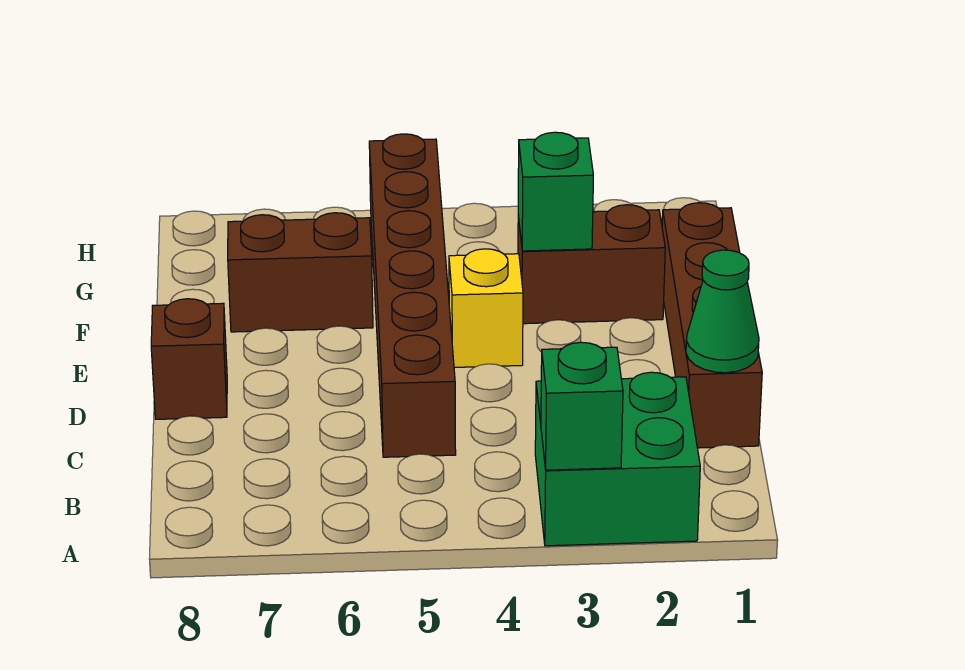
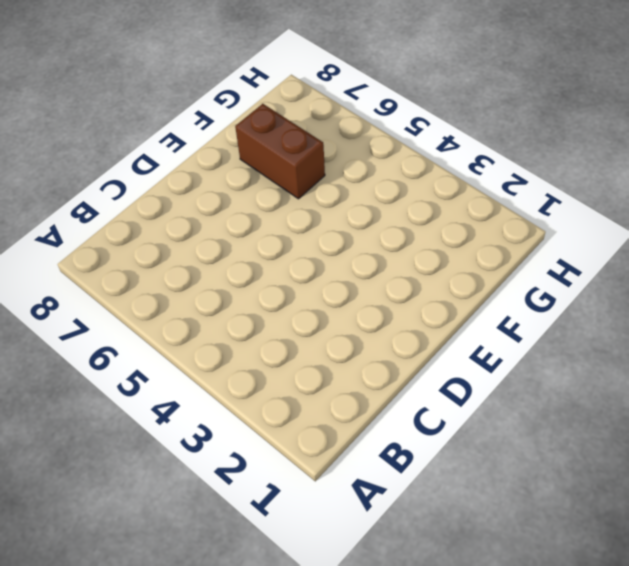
none -> green brick A2:B3 level 1
none -> brown brick C1:F1 level 1

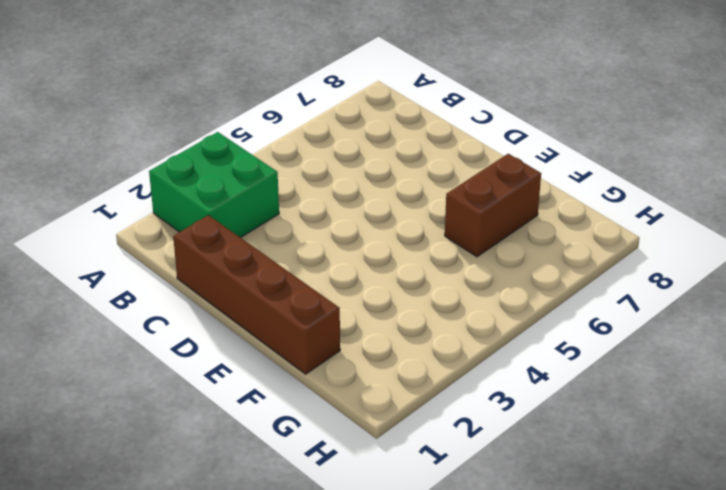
none -> brown brick C5:H5 level 1
none -> brown brick D8 level 1

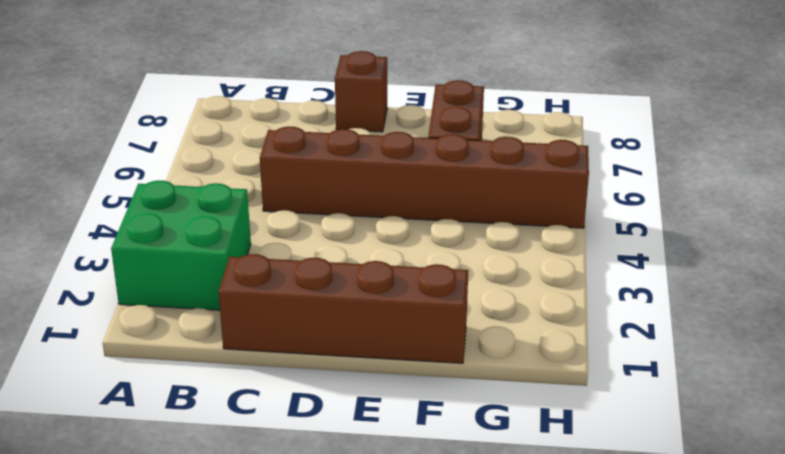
none -> yellow brick E4 level 1
none -> brown brick F2:F3 level 1

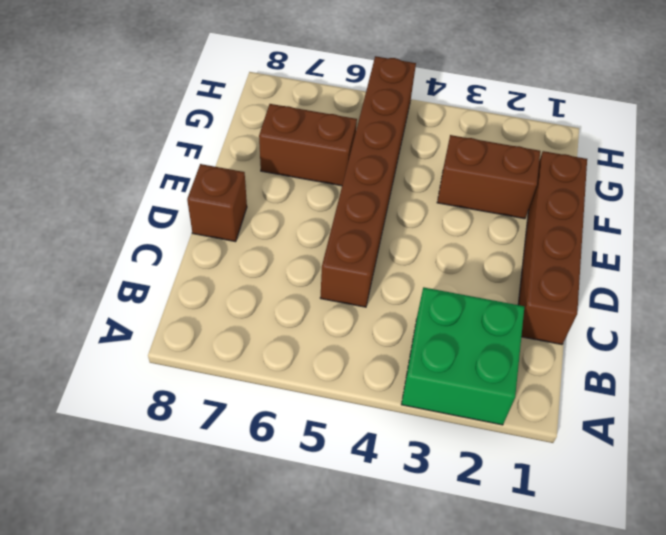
none -> yellow brick E4 level 1
none -> green brick A3 level 2

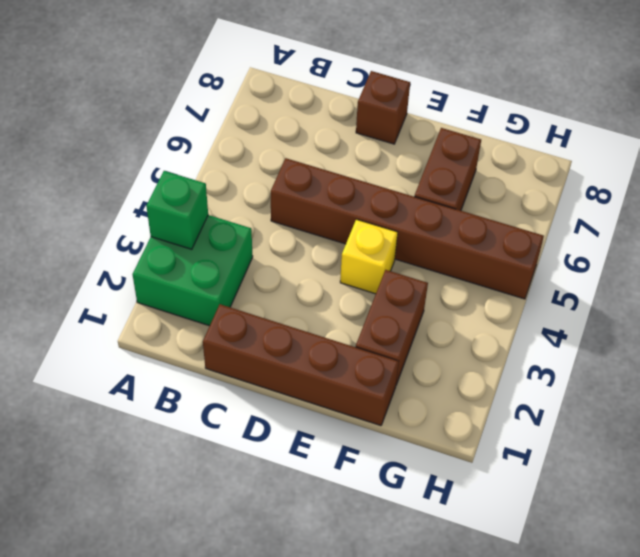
none -> green cone C1 level 2
none -> green brick F3 level 2

